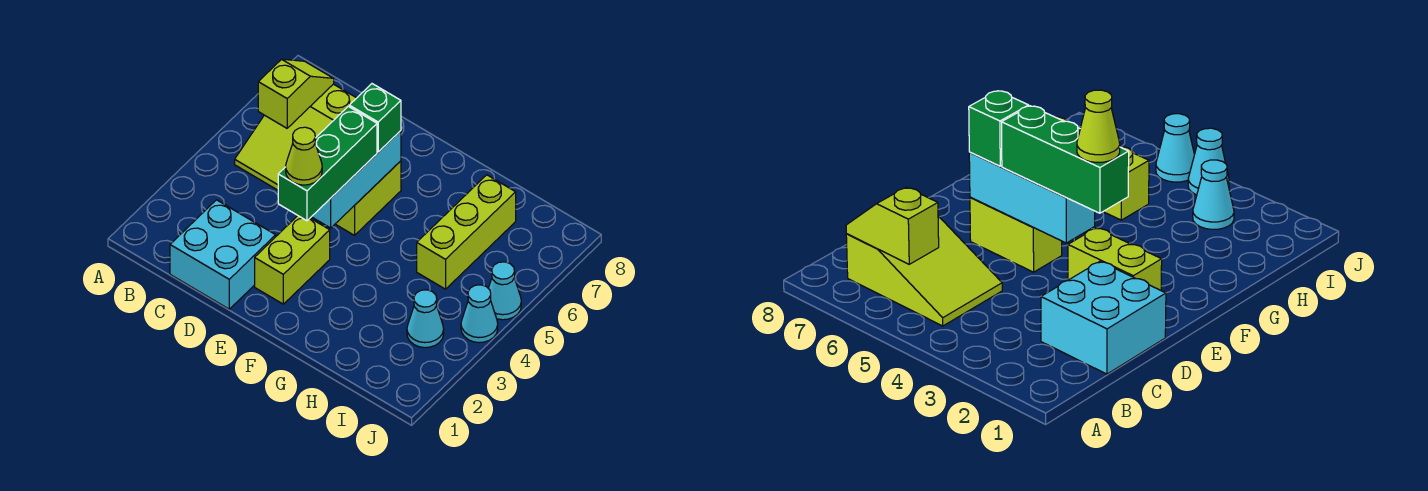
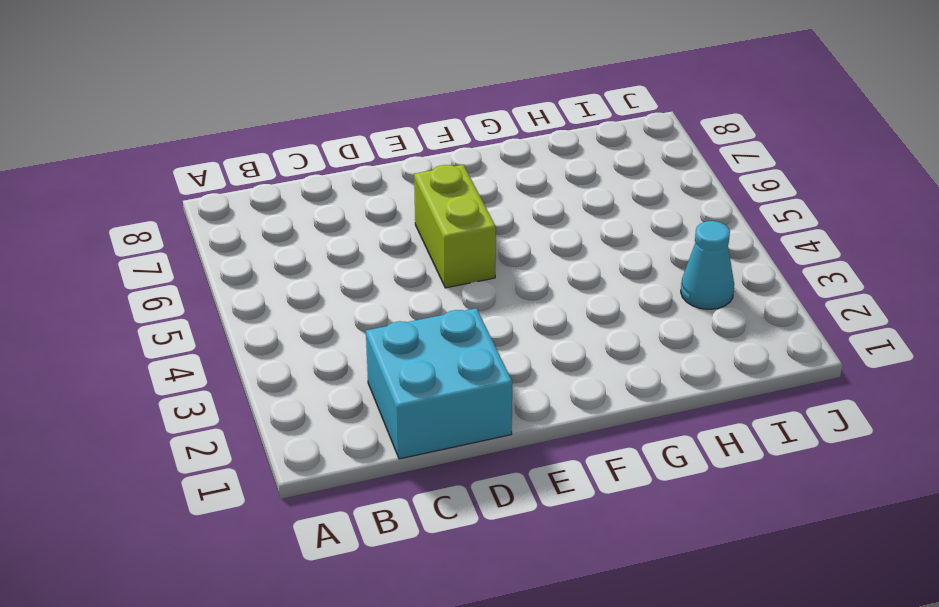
none -> lime slope B5:C7 level 1 top 7
none -> lime brick E2:E3 level 1
none -> lime brick H5:H7 level 1

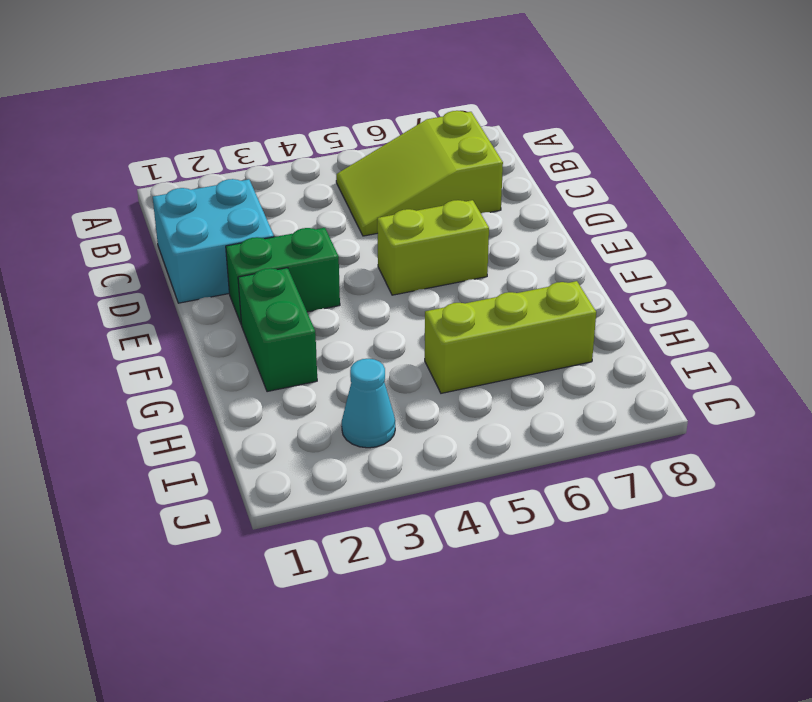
green brick E2:E3 level 1 -> lime brick E2:E3 level 1
green brick F2:G2 level 1 -> none
none -> cyan cone J4 level 1
none -> cyan cone J5 level 1
none -> lime slope B6:B7 level 2 top 6

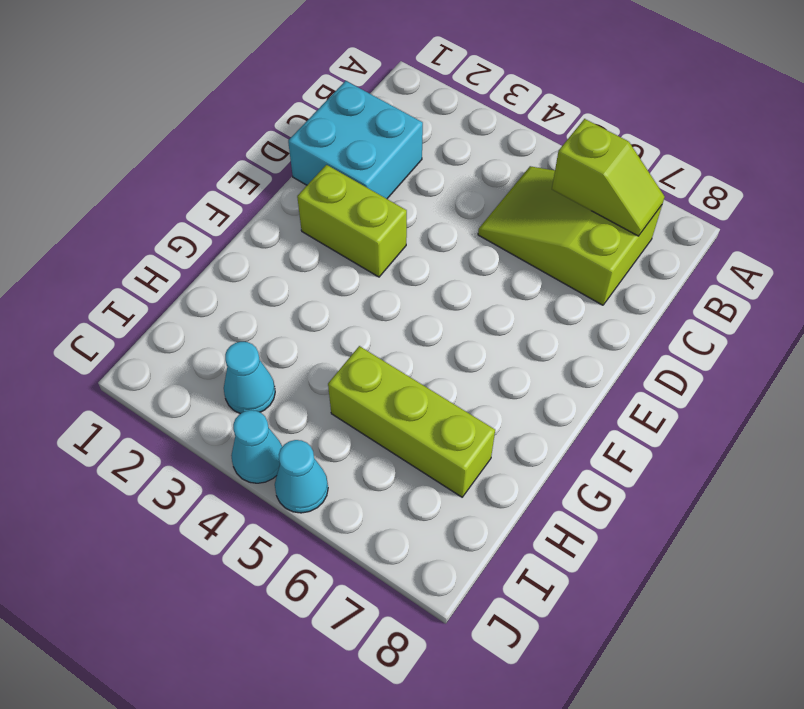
none -> lime brick E5:E6 level 1
none -> cyan brick E4:E6 level 2
none -> green brick E3:E5 level 3

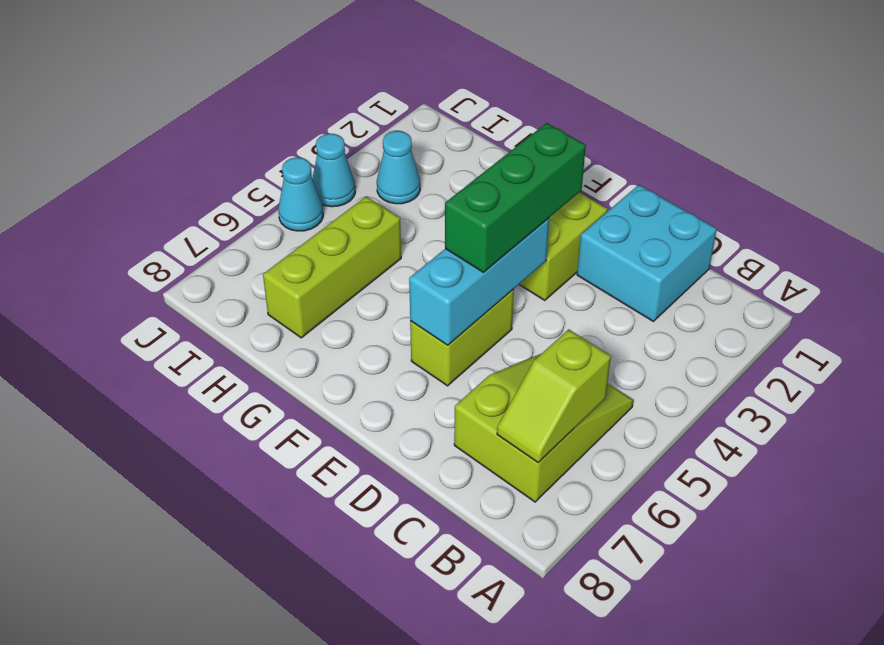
none -> green brick E6 level 3
none -> lime cone E3 level 4

